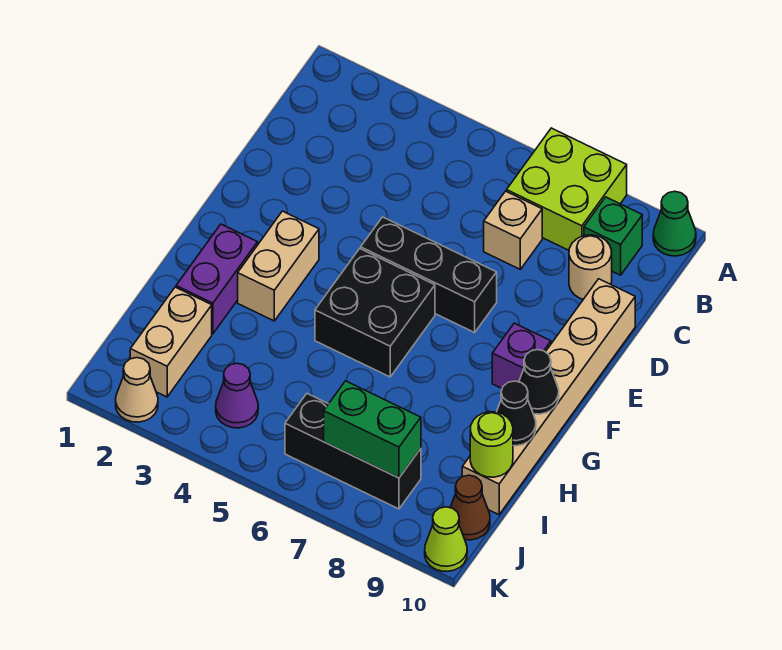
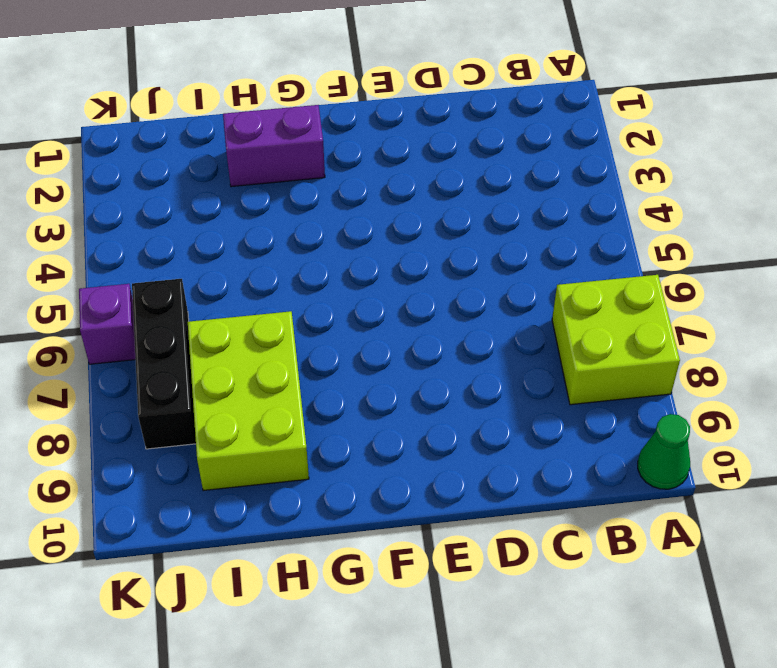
lime brick H7:I9 level 1 -> none
purple brick K6 level 1 -> purple brick F9 level 1
none -> green brick B9 level 1
none -> tan brick C7 level 1
none -> tan round brick C9 level 1

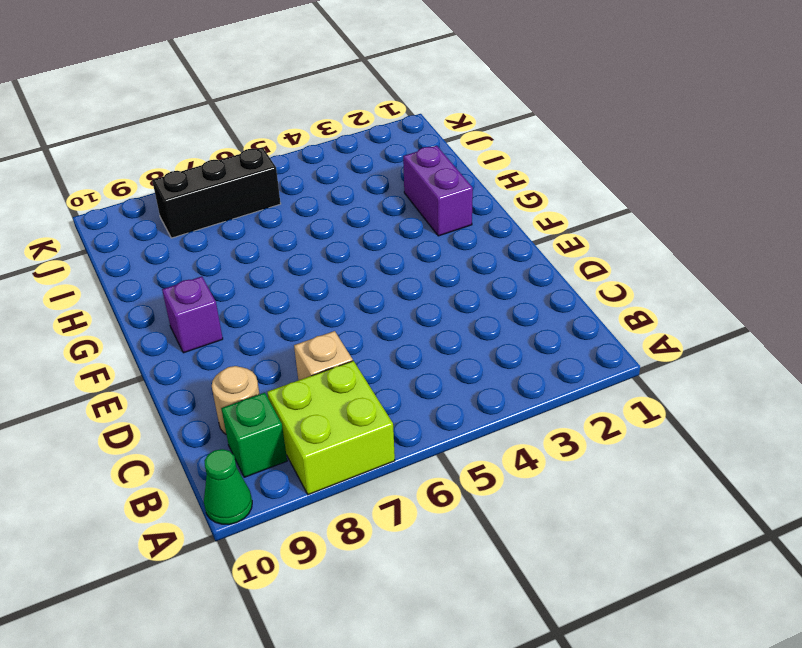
none -> tan brick D10:I10 level 1
none -> black brick E5:E7 level 1
none -> tan brick F3:G3 level 1

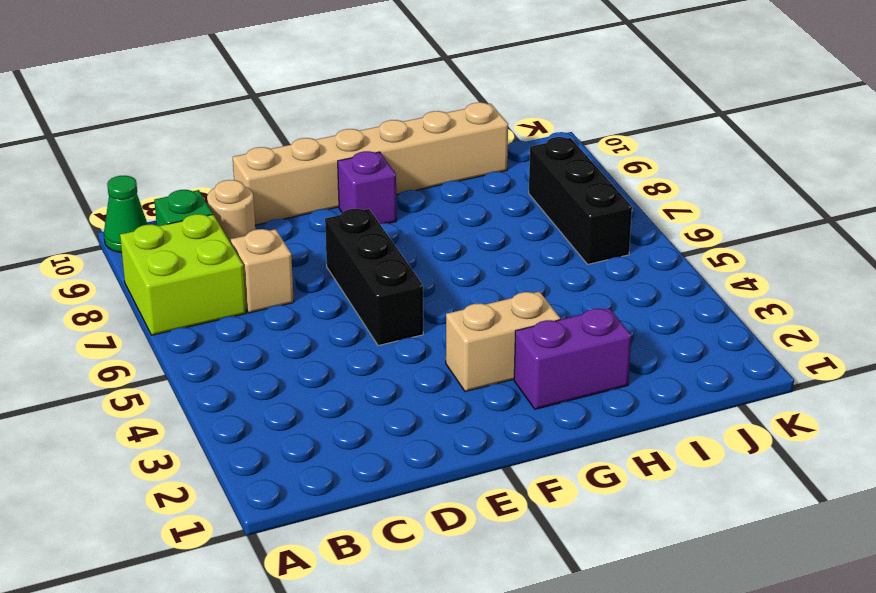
none -> black brick F5:G6 level 1
none -> tan brick I2:J2 level 1
none -> purple cone J4 level 1

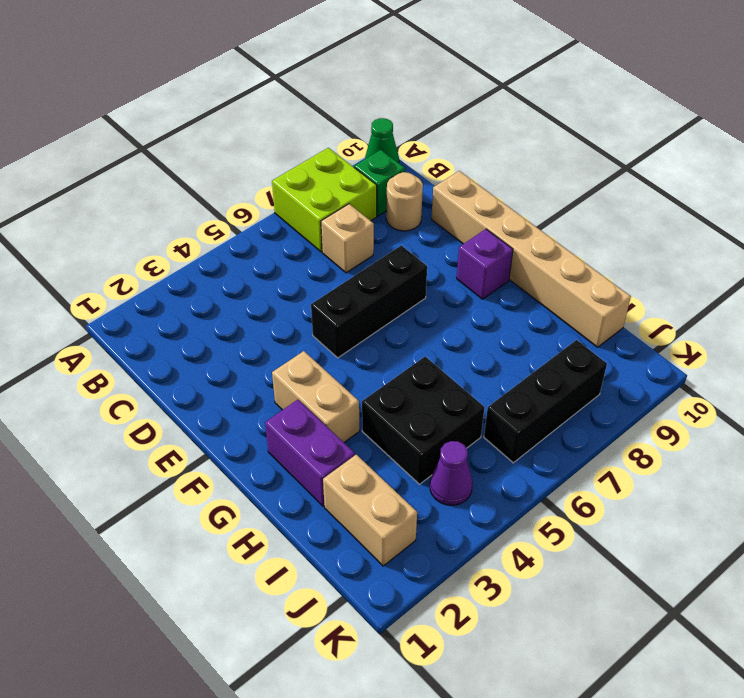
black brick H4:I5 level 1 -> black brick F5:G6 level 1
none -> brown cone J10 level 1
none -> tan cone K2 level 1
none -> lime cone K10 level 1

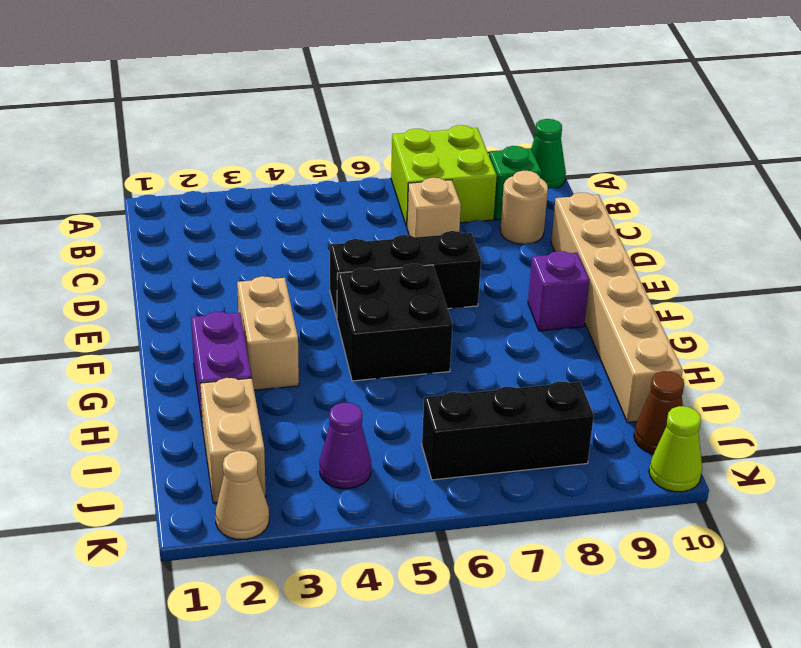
none -> black cone G10 level 2
none -> black cone H10 level 2
none -> lime round brick I10 level 2

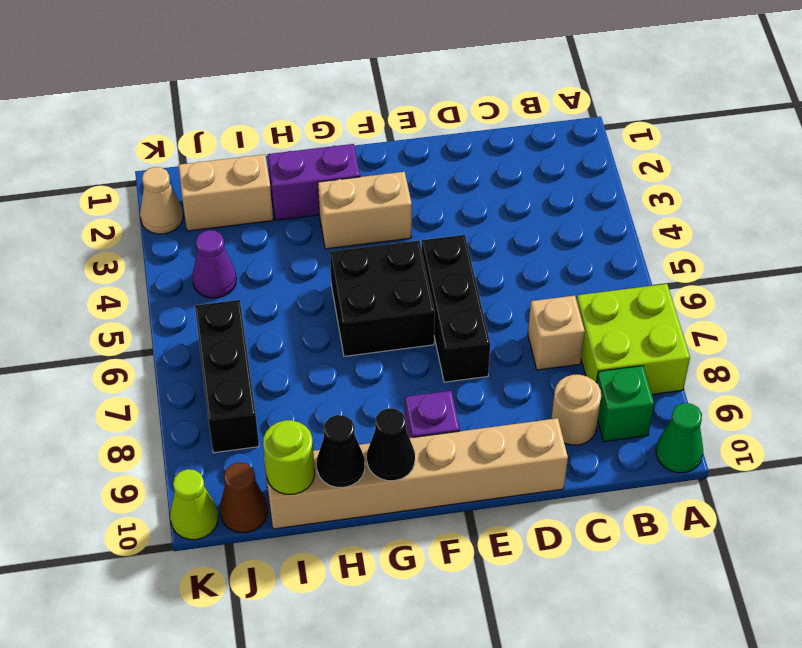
none -> green brick J7:J8 level 2

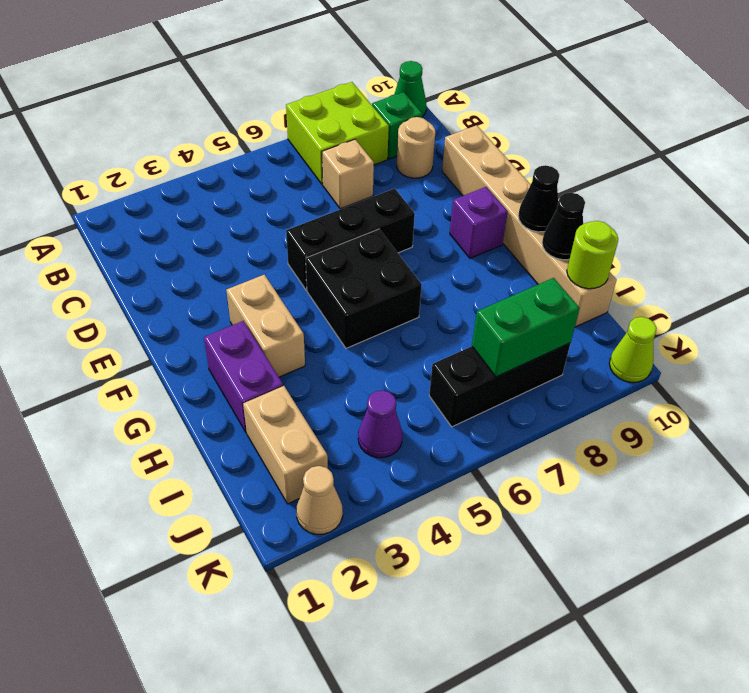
none -> brown cone J10 level 1

